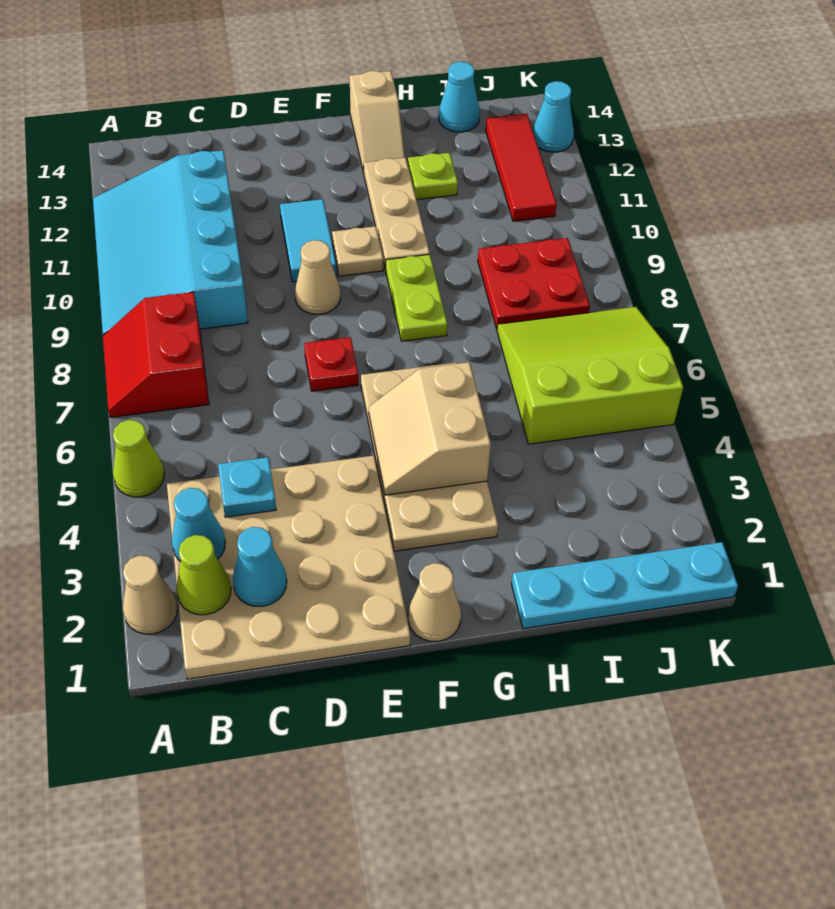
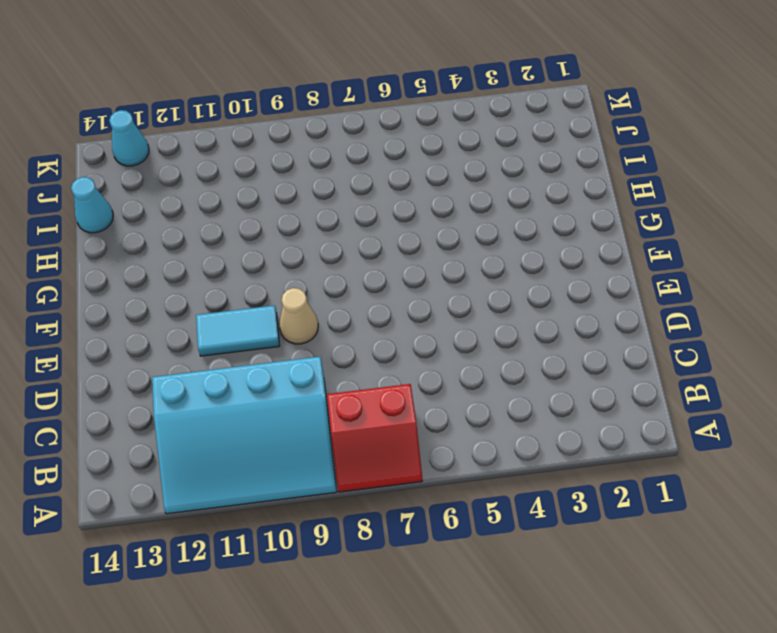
none -> tan cone A2 level 1
none -> lime cone A5 level 1
none -> tan plate B1:E4 level 1

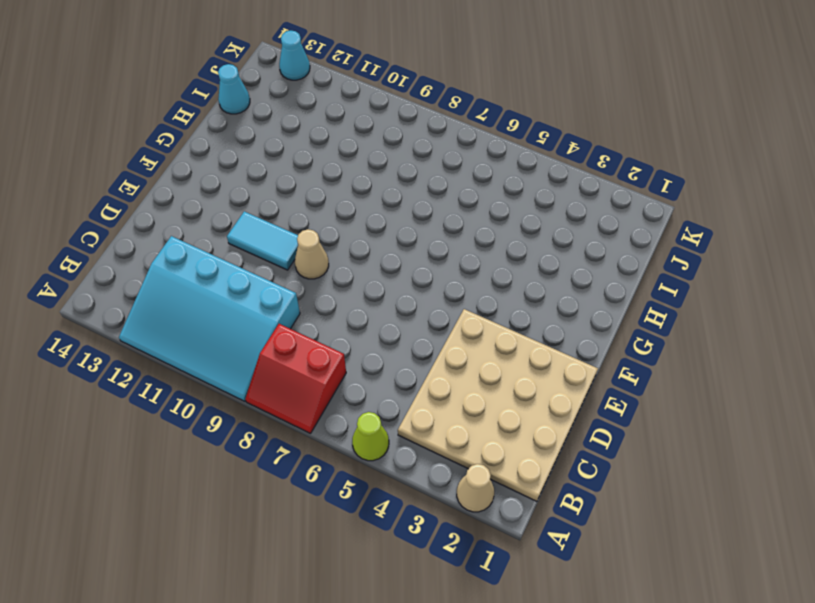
none -> red plate E7 level 1
none -> tan cone F1 level 1
none -> tan plate F3:G6 level 1

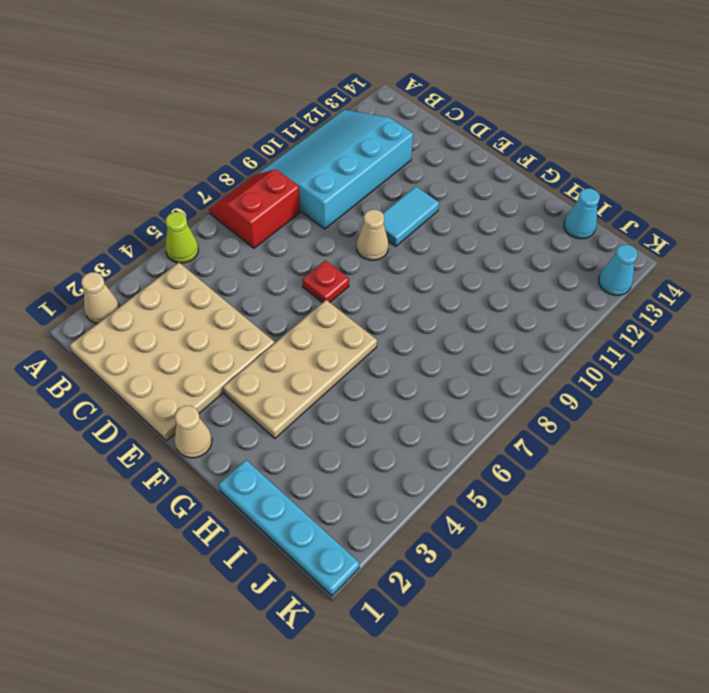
none -> tan plate F10 level 1
none -> lime plate G8:G9 level 1
none -> tan plate G10:G12 level 1

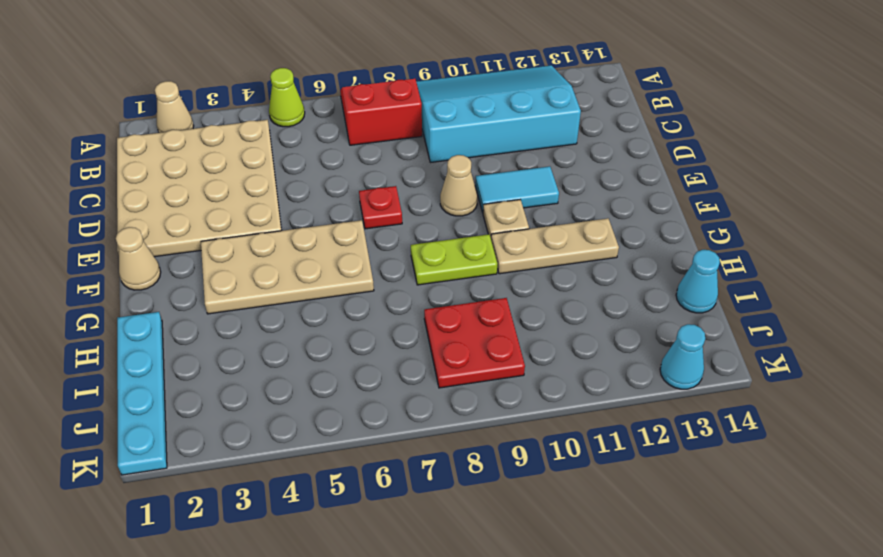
none -> tan slope G13:G14 level 1 top 14
none -> lime plate H12 level 1
none -> lime slope I5:K7 level 1 top 5

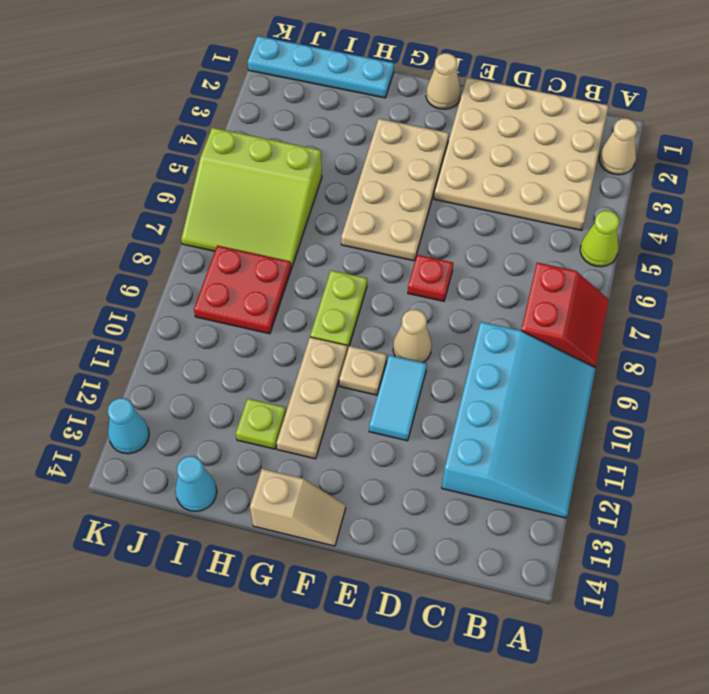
tan slope F14:G14 level 1 top G -> tan slope G13:G14 level 1 top 14
none -> red tile J11:J13 level 1
none -> lime cone B2 level 2
none -> cyan cone B3 level 2

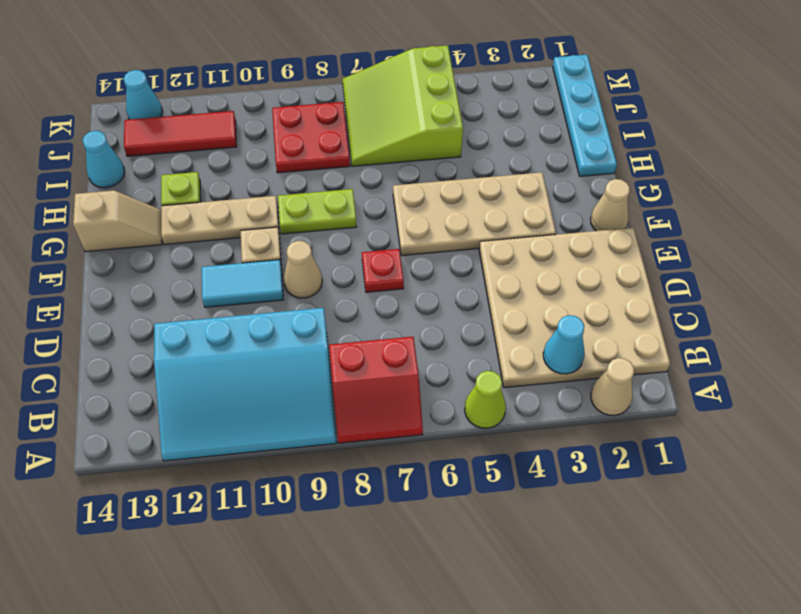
none -> lime cone B2 level 2
none -> cyan cone C2 level 2
none -> cyan plate C4 level 2

